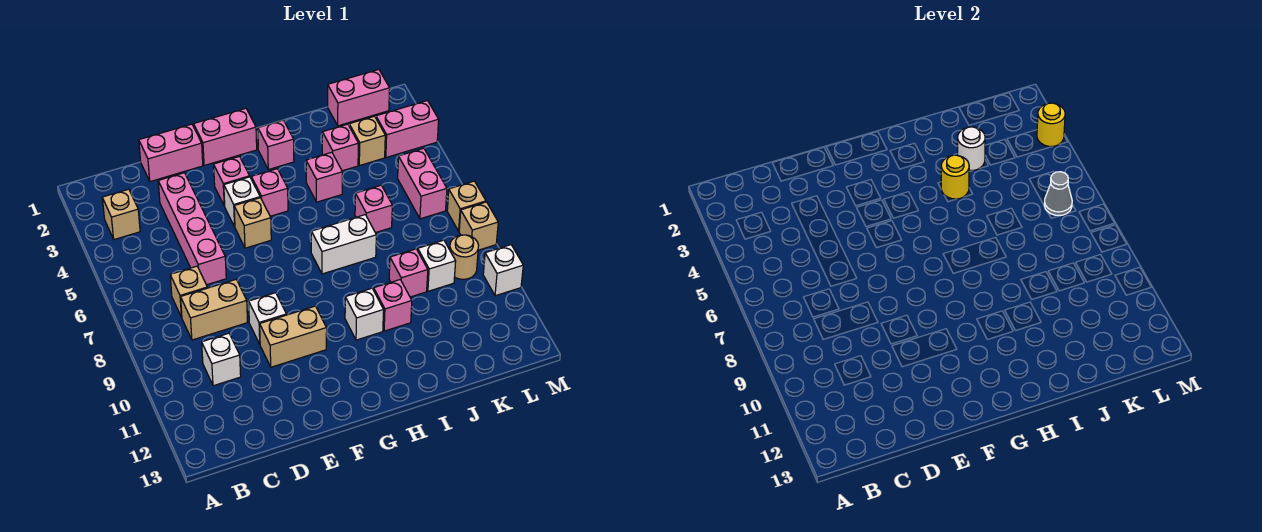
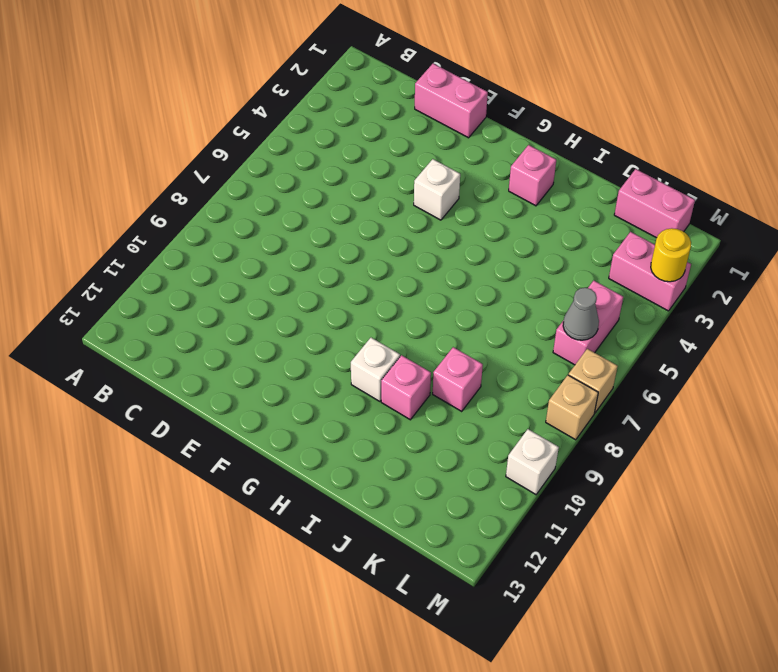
none -> tan brick B3 level 1
none -> tan brick C7 level 1
none -> tan brick C8:D8 level 1
none -> white brick C10 level 1

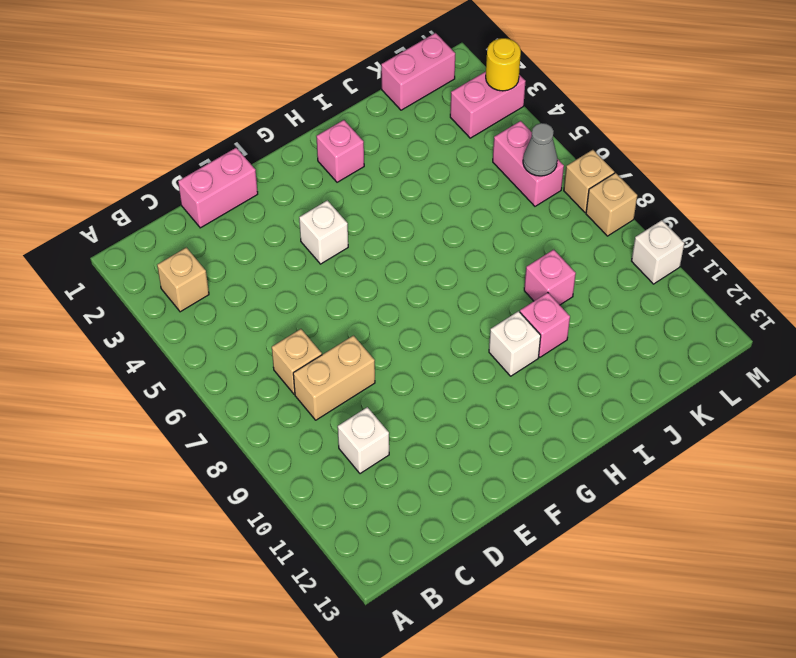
none -> pink brick D3:D6 level 1
none -> white brick E9 level 1
none -> tan brick E10:F10 level 1
none -> pink brick F1:G1 level 1

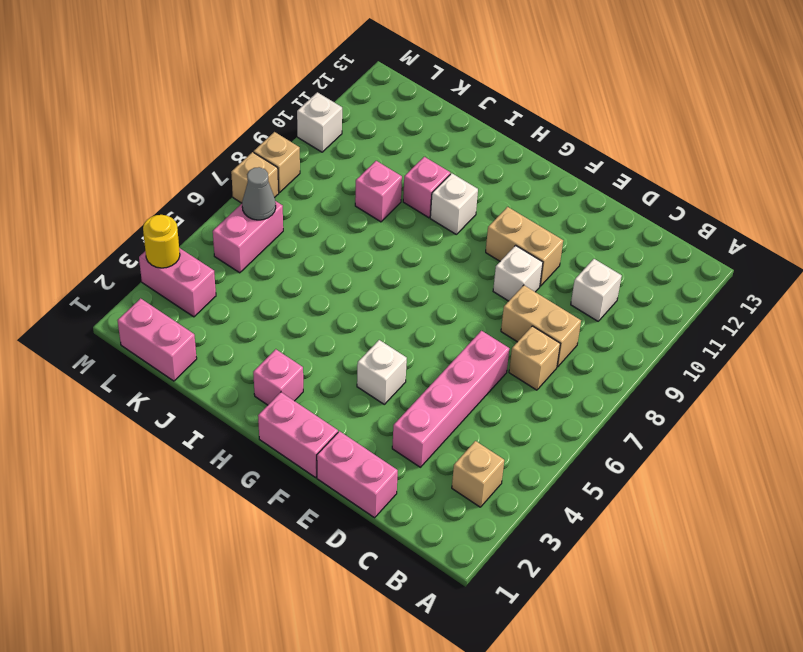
none -> pink brick F3 level 1
none -> tan brick F5 level 1
none -> pink brick G4 level 1
none -> white brick H7:I7 level 1

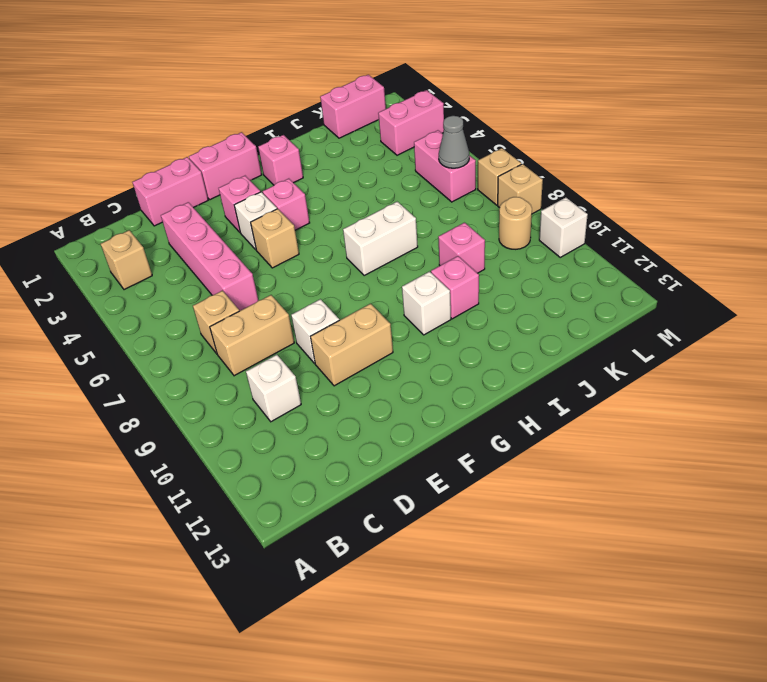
none -> pink brick I4 level 1
none -> pink brick J3 level 1
none -> pink brick J6 level 1
none -> tan brick K3 level 1

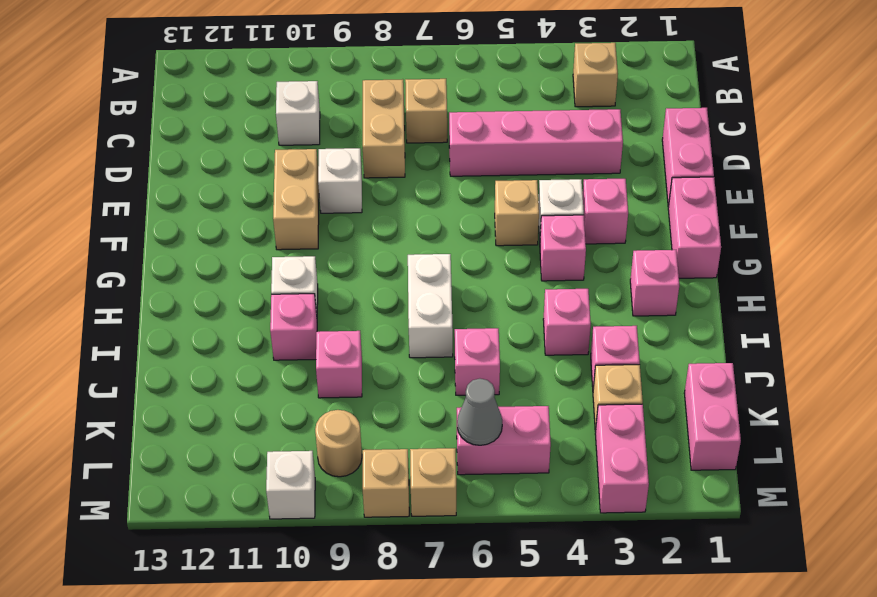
none -> white brick K9 level 1
none -> yellow round brick I4 level 2
none -> white round brick J3 level 2
none -> yellow round brick M3 level 2

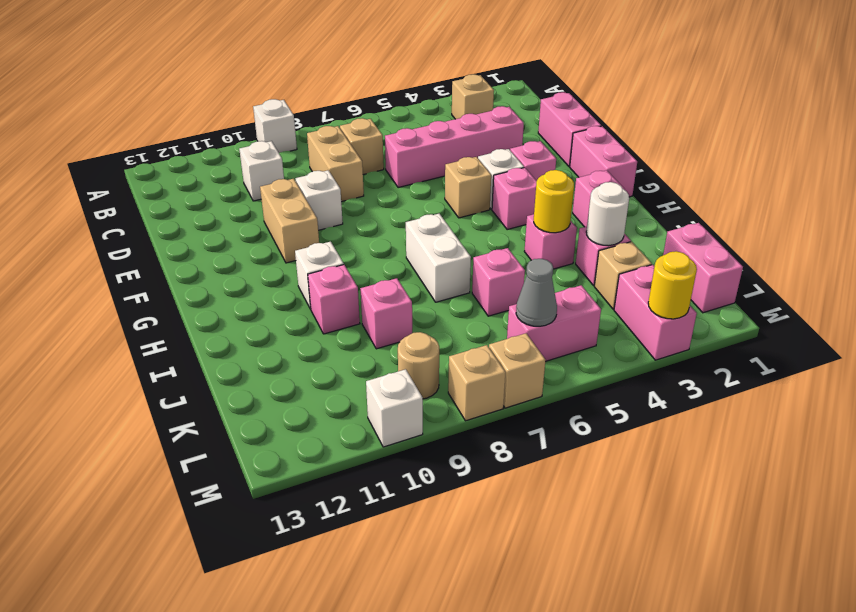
white brick A9 level 1 -> white brick K9 level 1

